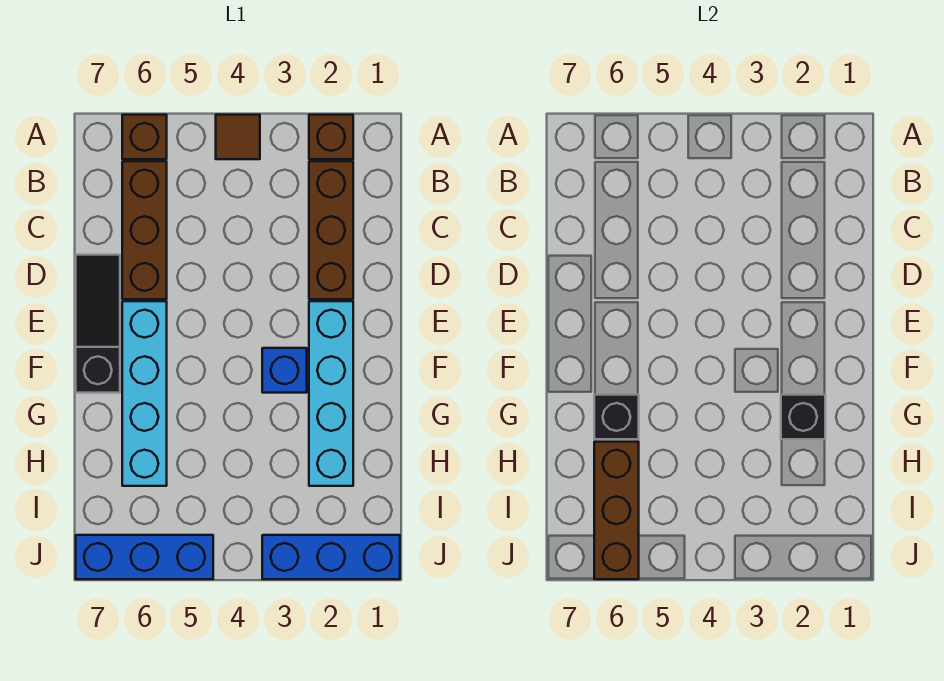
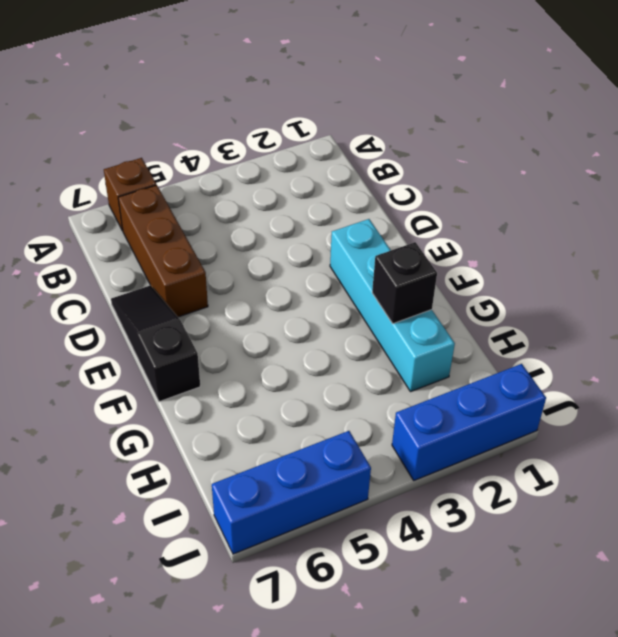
none -> brown brick A2 level 1
none -> brown tile A4 level 1
none -> brown brick B2:D2 level 1

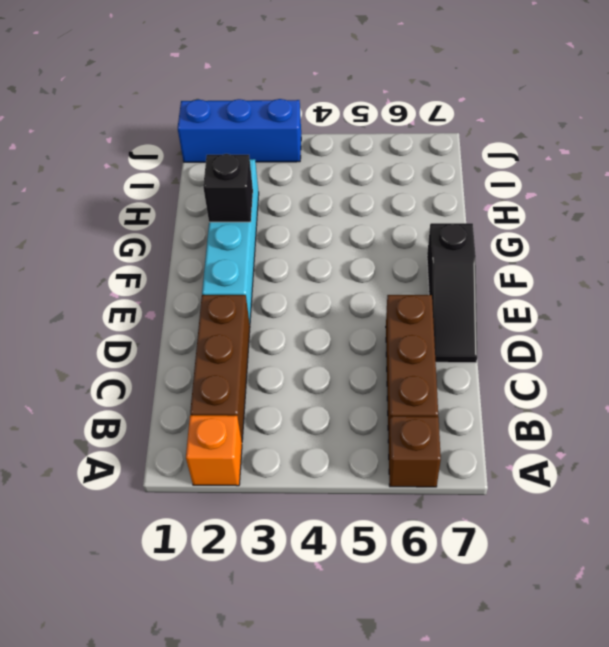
orange brick A2 level 1 -> brown brick A2 level 1
none -> brown tile A4 level 1
none -> cyan brick E6:H6 level 1
none -> blue brick F3 level 1

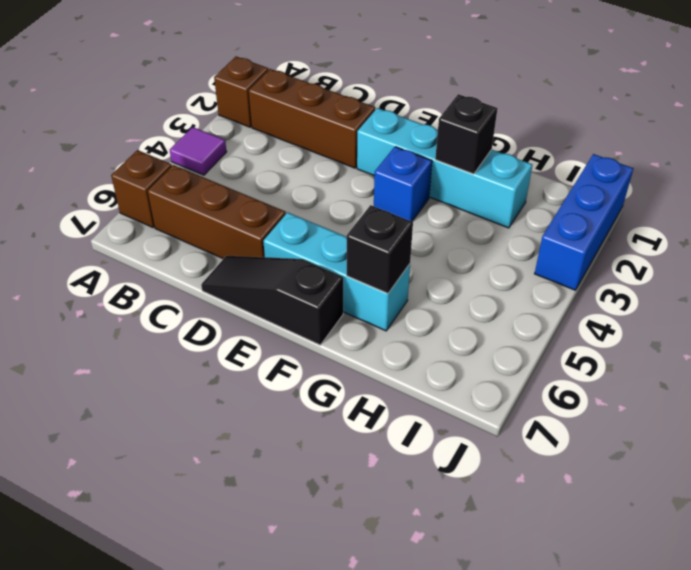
purple tile A4 level 1 -> brown tile A4 level 1
cyan brick E6:G6 level 1 -> cyan brick E6:H6 level 1
none -> blue brick J5:J7 level 1
none -> brown brick H6:J6 level 2

